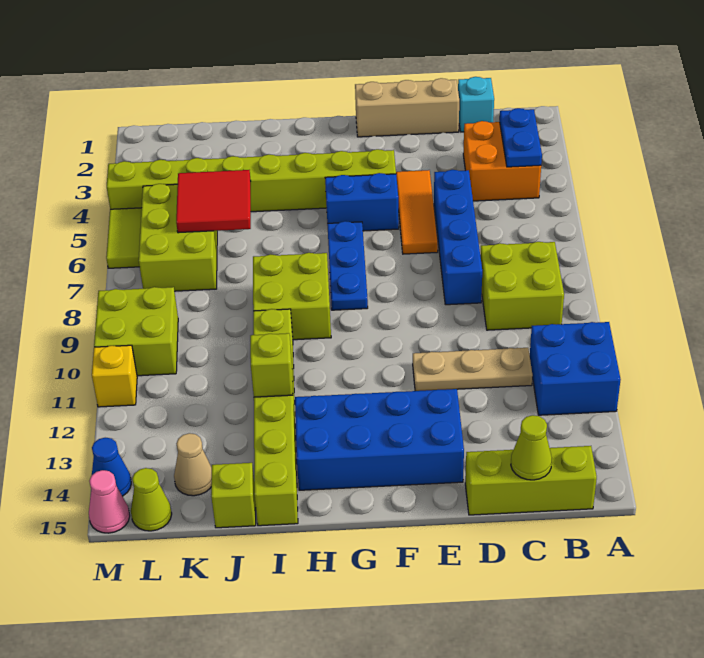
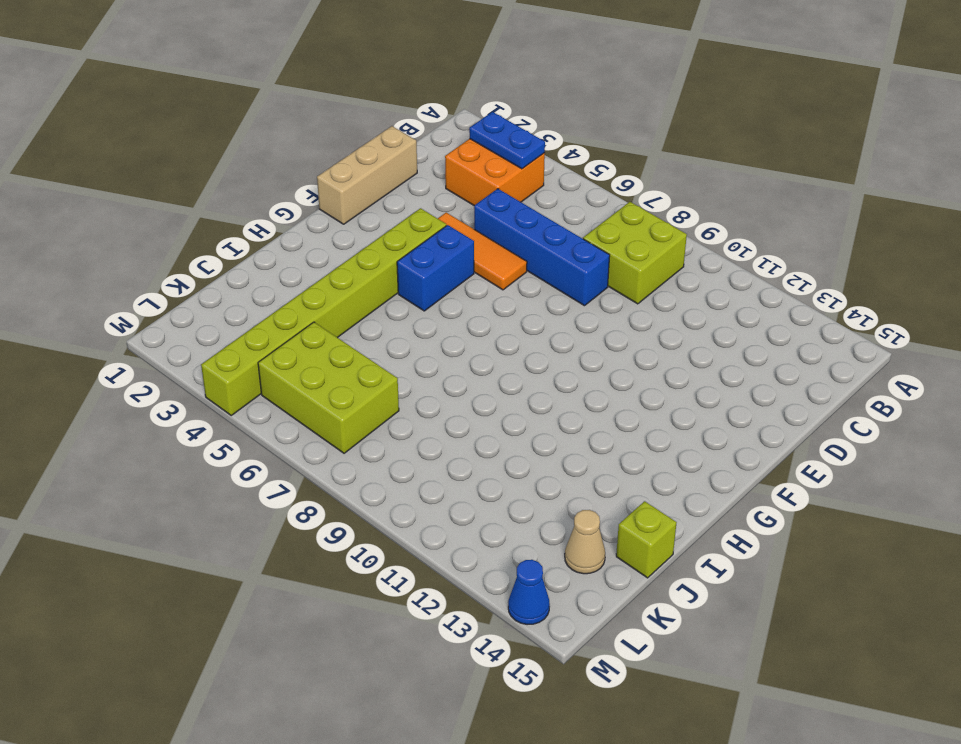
none -> blue brick A11:B12 level 1
none -> lime brick B15:D15 level 1
none -> cyan brick C1 level 1

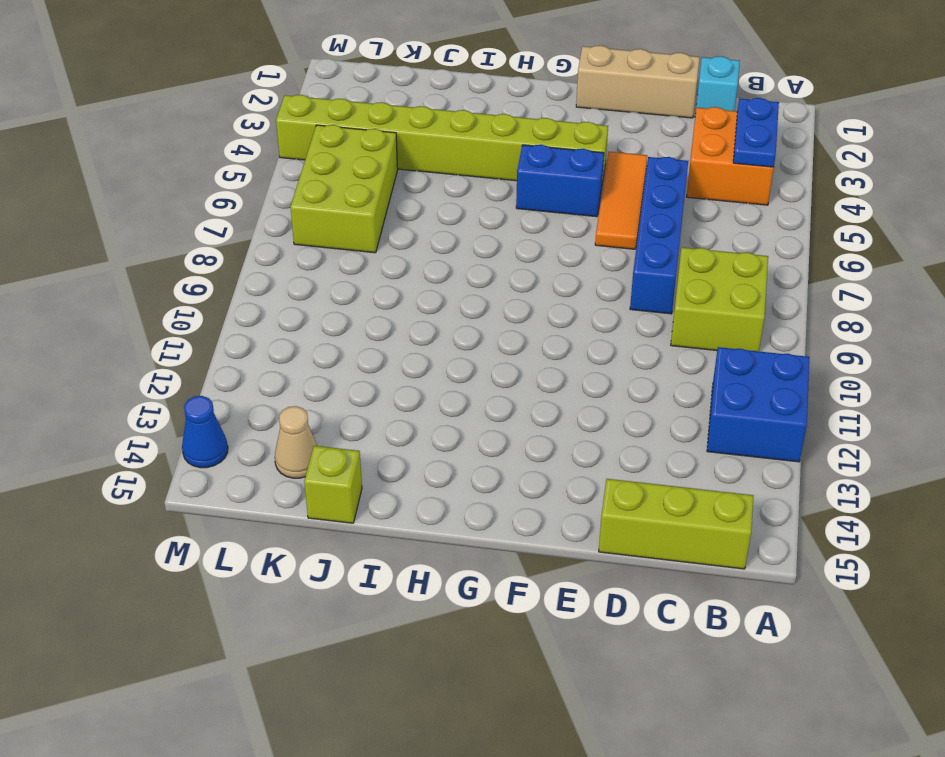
none -> tan plate C11:E11 level 1
none -> blue brick E13:H14 level 1
none -> blue plate G6:G8 level 1

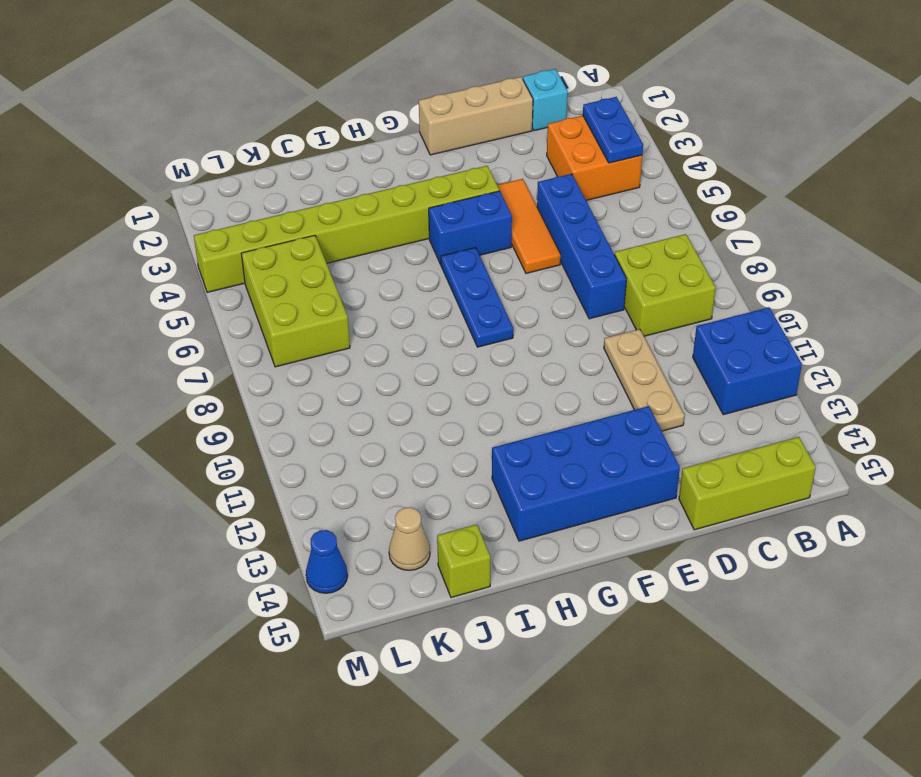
tan plate D10:D12 level 1 -> tan plate C11:E11 level 1
none -> lime brick H8:I9 level 1
none -> lime brick I10:I15 level 1
none -> lime brick L9:M10 level 1

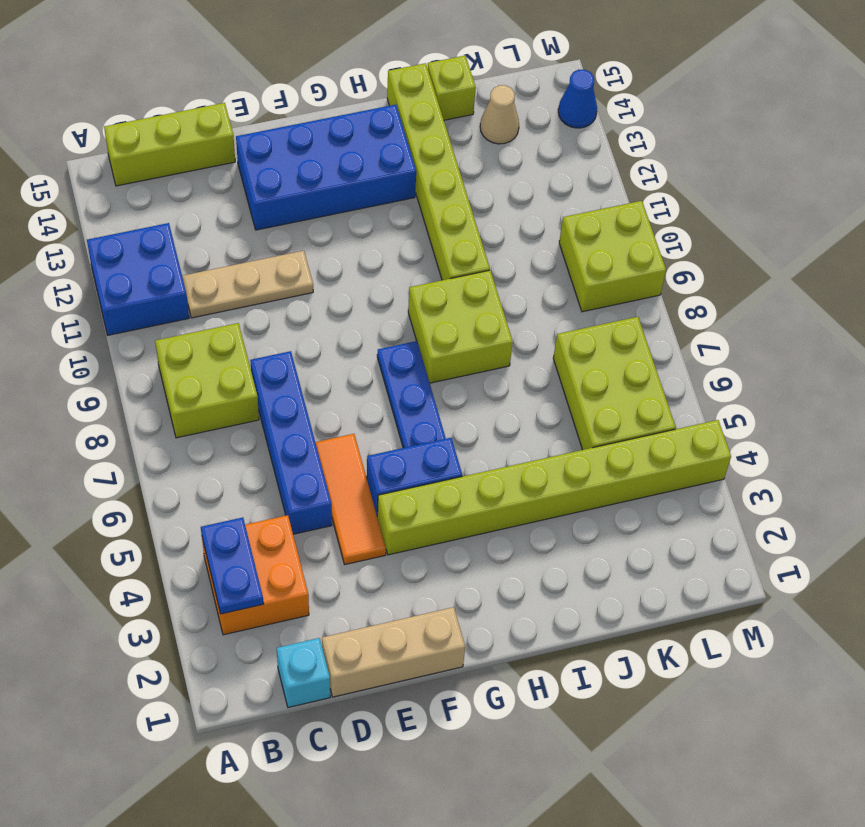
none -> lime cone L15 level 1
none -> lime tile M5:M6 level 1
none -> yellow brick M11 level 1

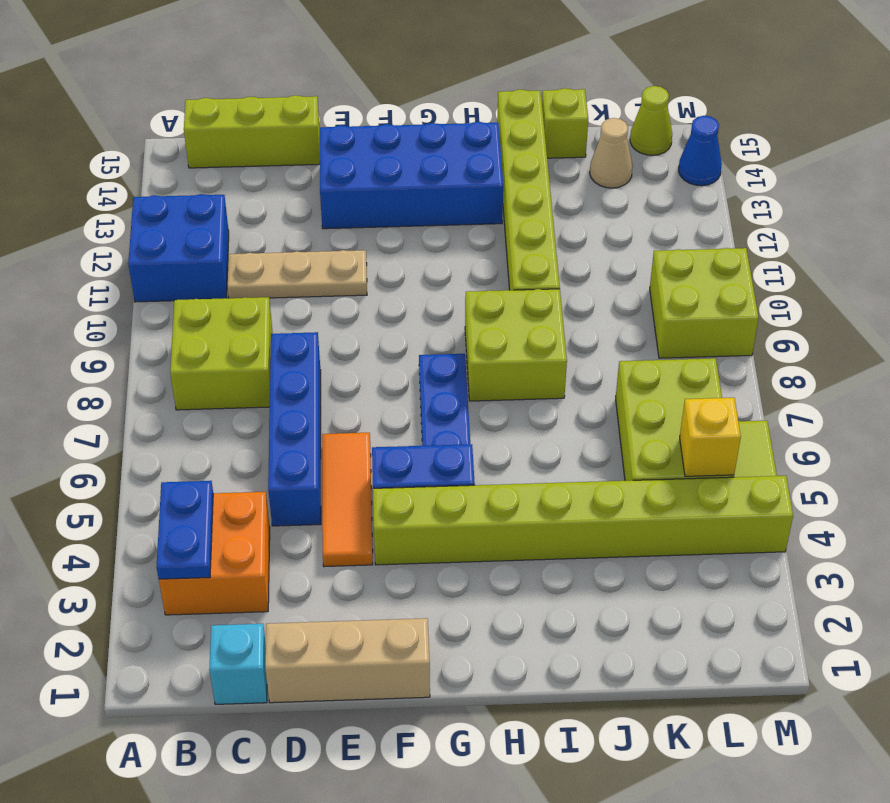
yellow brick L5 level 2 -> yellow brick M11 level 1
none -> pink cone M15 level 1
none -> lime cone C15 level 2
none -> lime brick I12 level 2

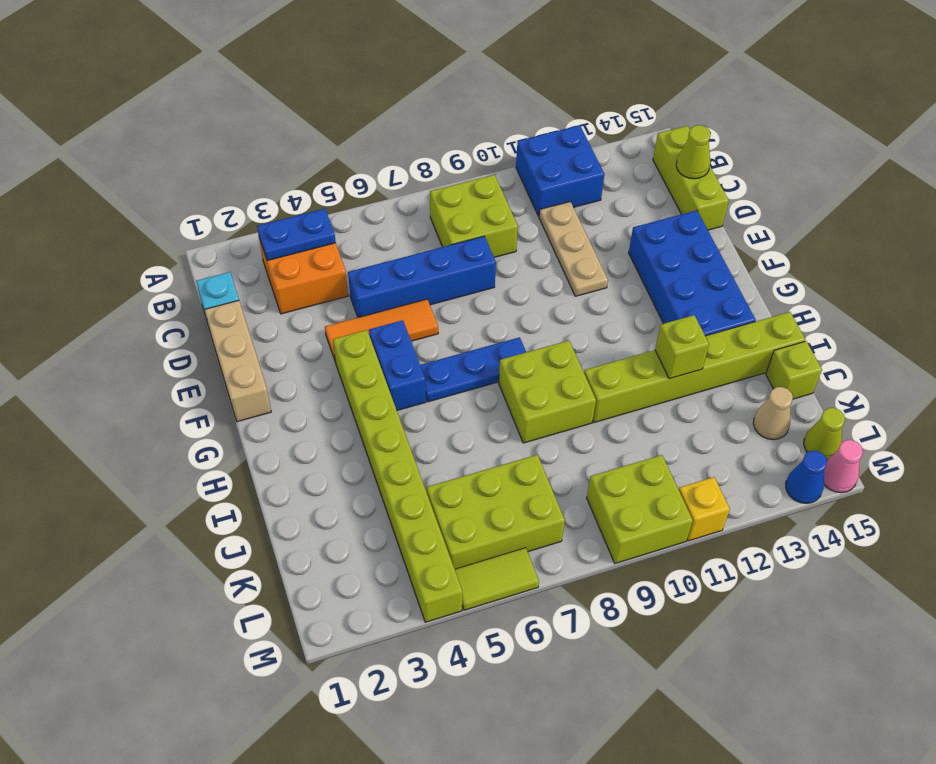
none -> red tile J5:K6 level 2

